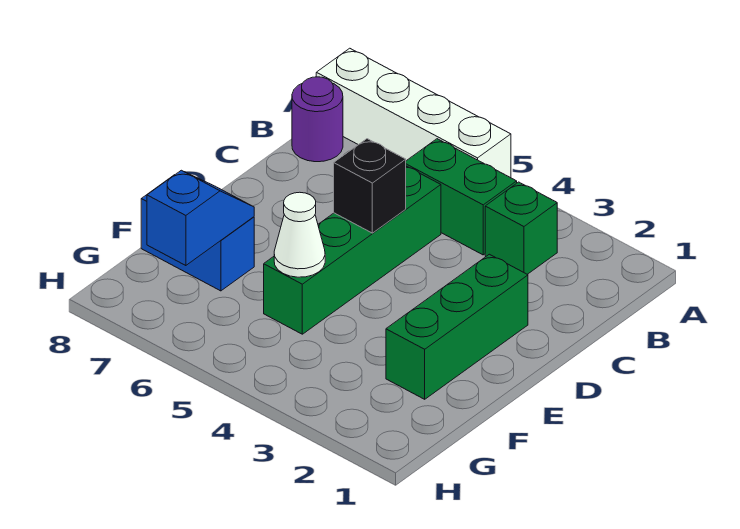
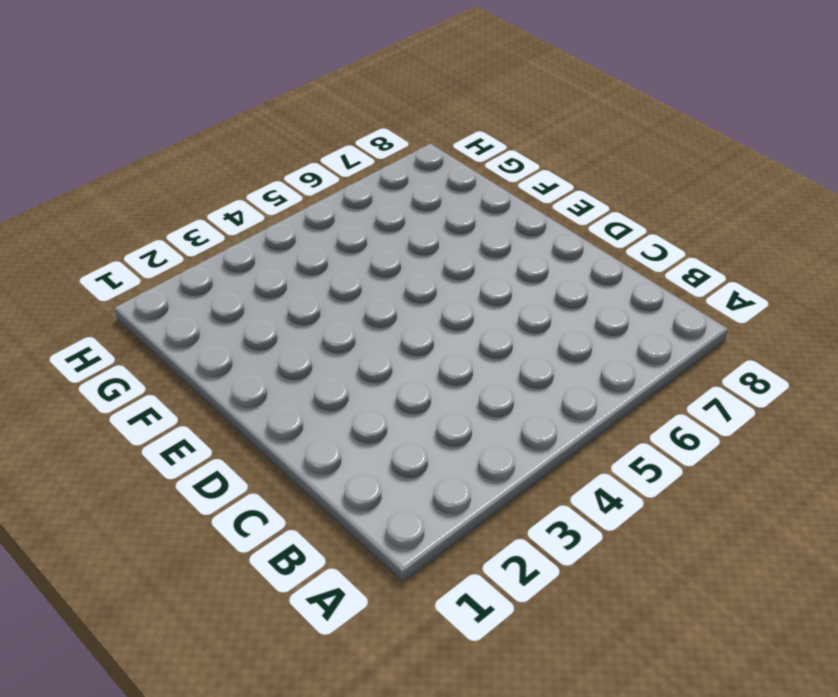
none -> white brick A5:A8 level 1
none -> green brick B3 level 1

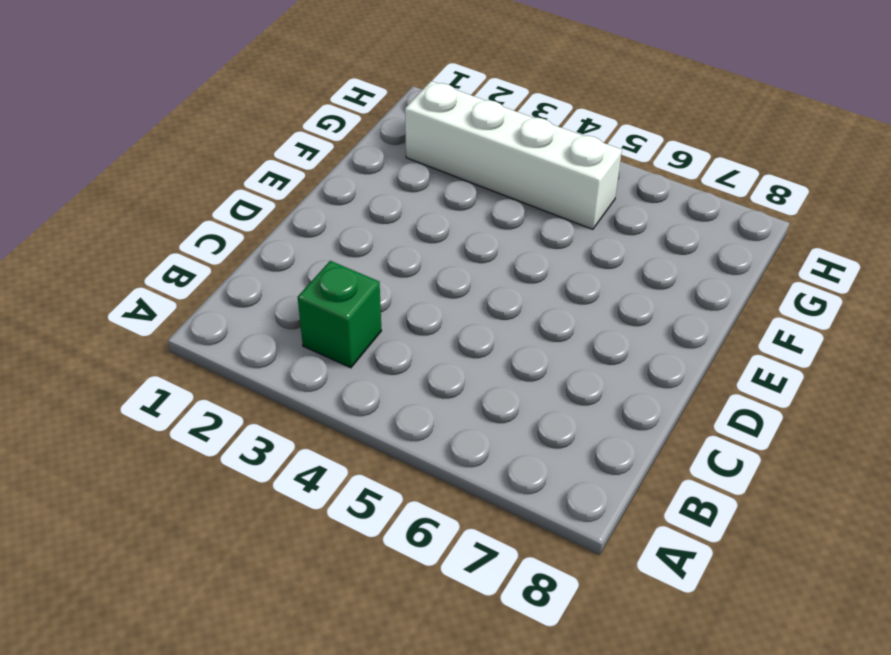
white brick G2:G5 level 1 -> white brick A5:A8 level 1
none -> green brick B4:B5 level 1
none -> purple round brick B8 level 1

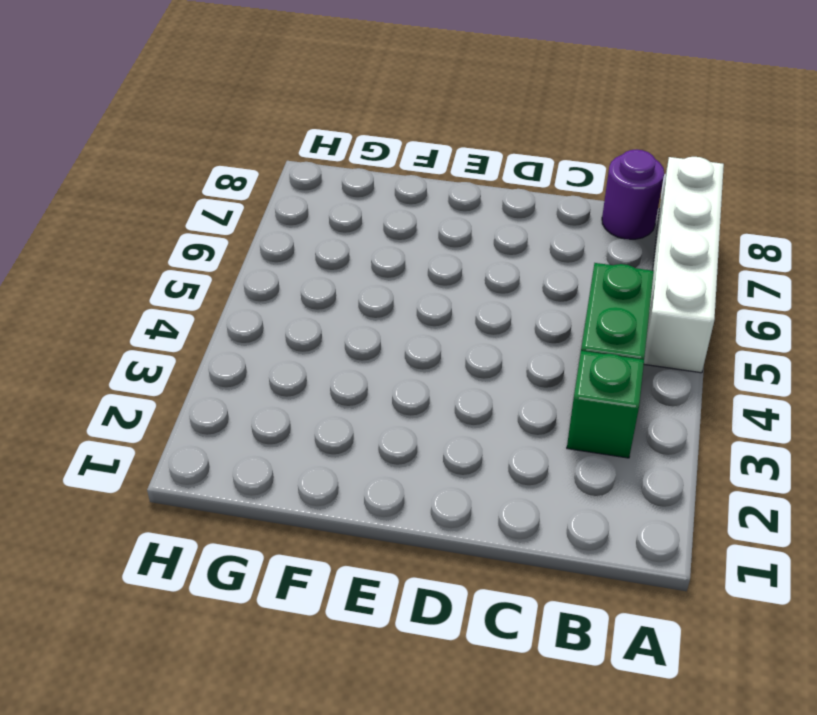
none -> green brick C5:F5 level 1
none -> green brick D2:F2 level 1

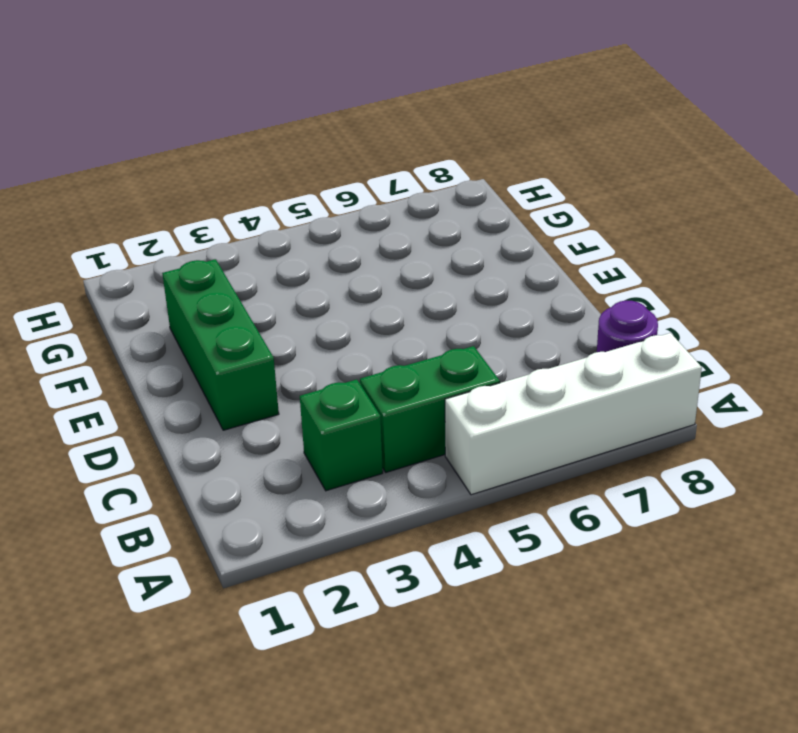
none -> green brick C5:F5 level 1
none -> blue brick F7:F8 level 1

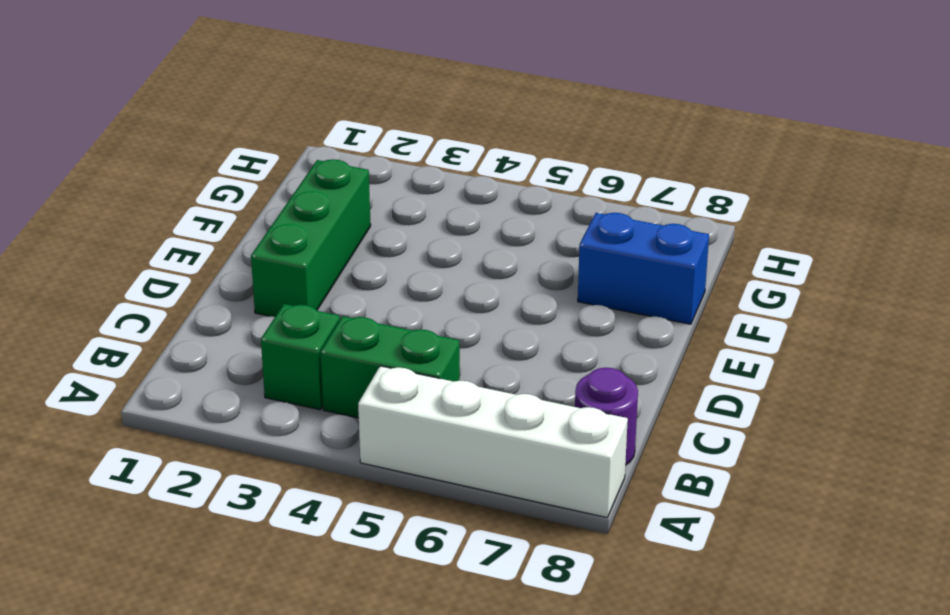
none -> green brick C5:F5 level 1
none -> black brick D5 level 2

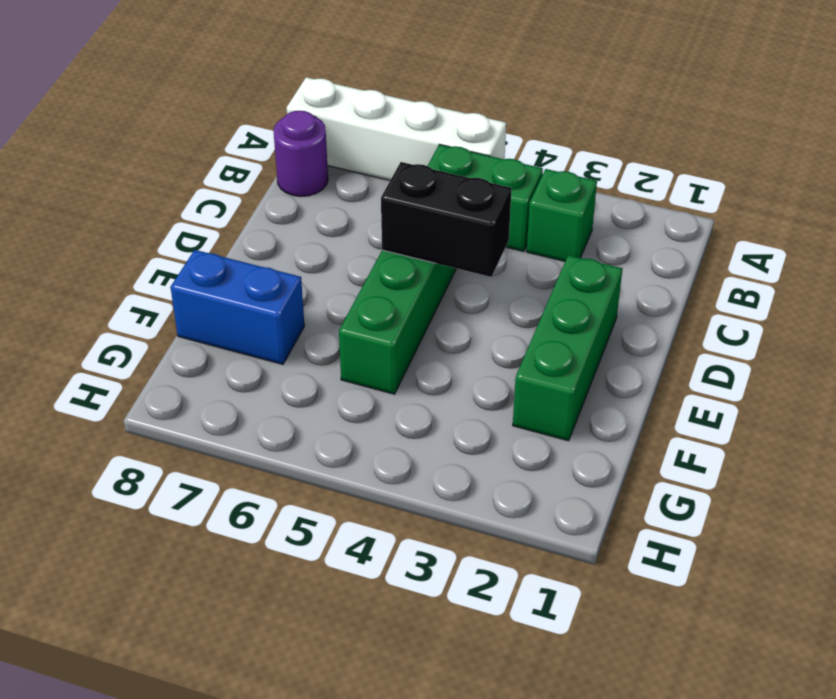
black brick D4:D5 level 2 -> black brick D5 level 2
none -> white cone F5 level 2
none -> blue slope F7:G7 level 2 top G

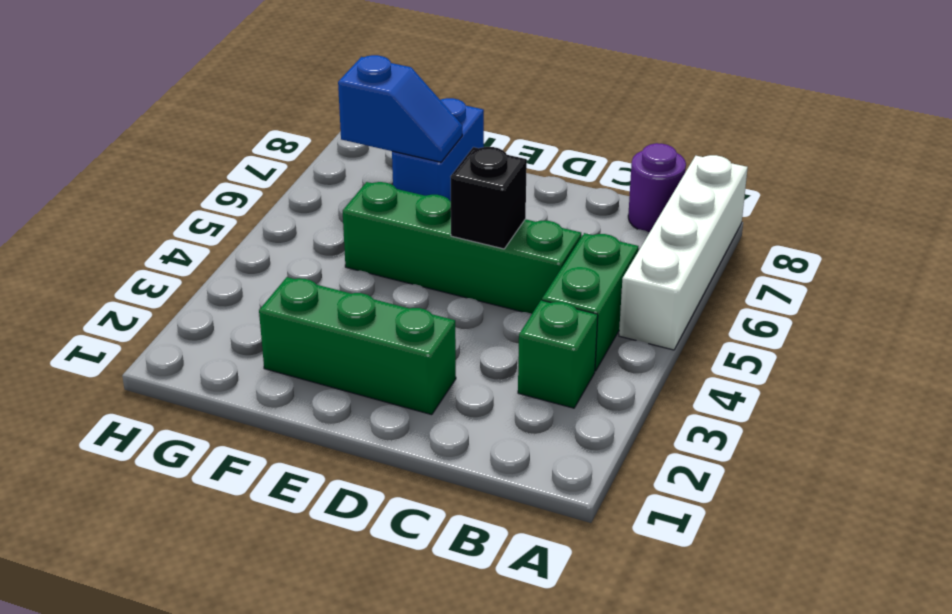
none -> white cone F5 level 2

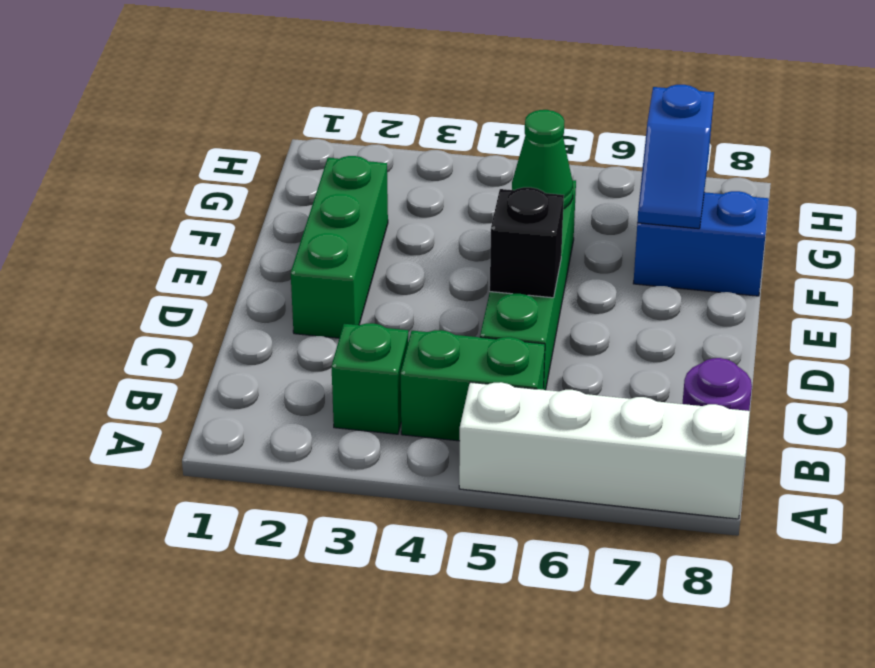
green cone F5 level 2 -> white cone F5 level 2

